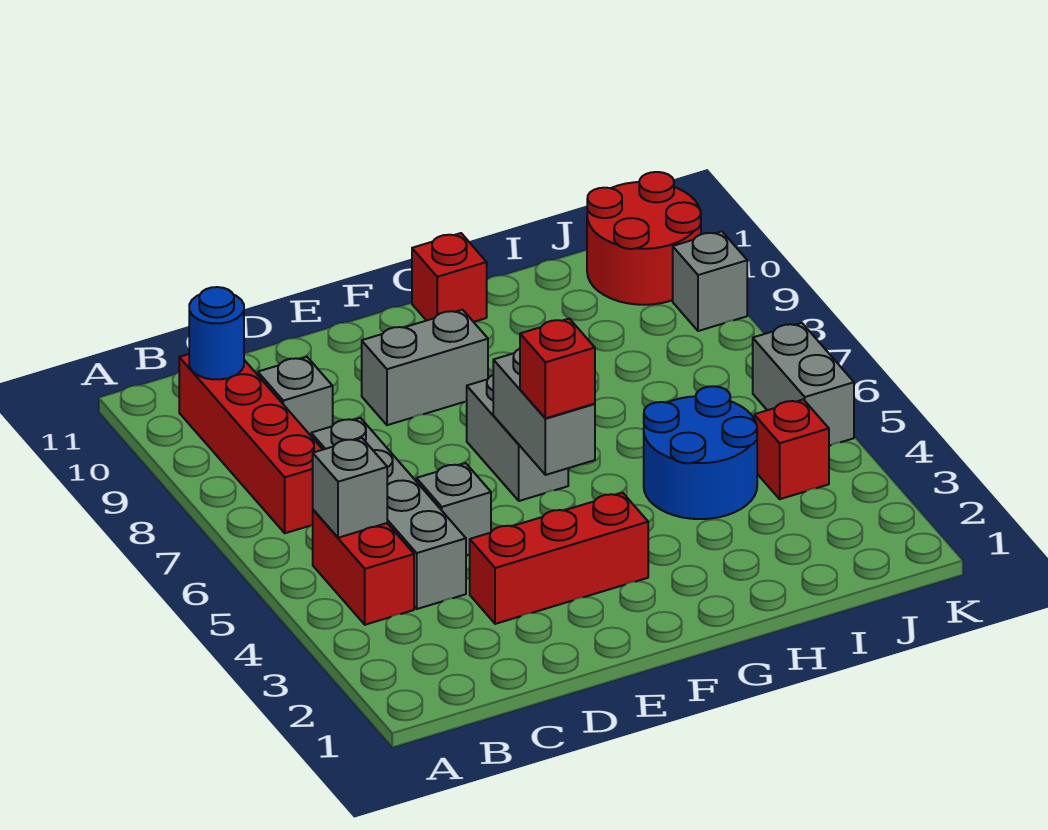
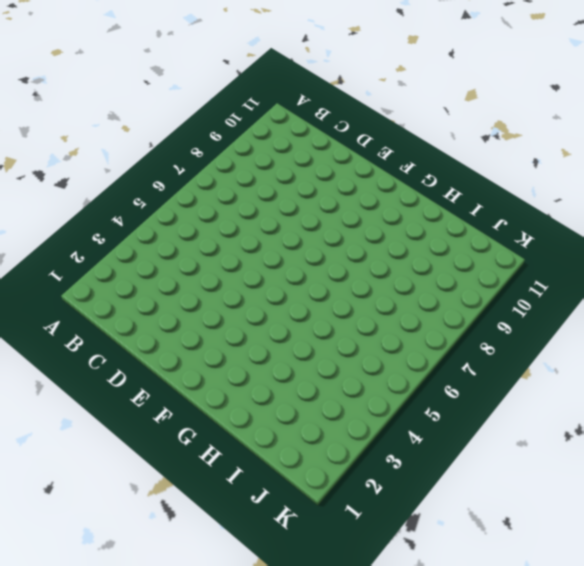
none -> red brick B4:B5 level 1
none -> red brick B7:B10 level 1
none -> grey brick C4:C7 level 1

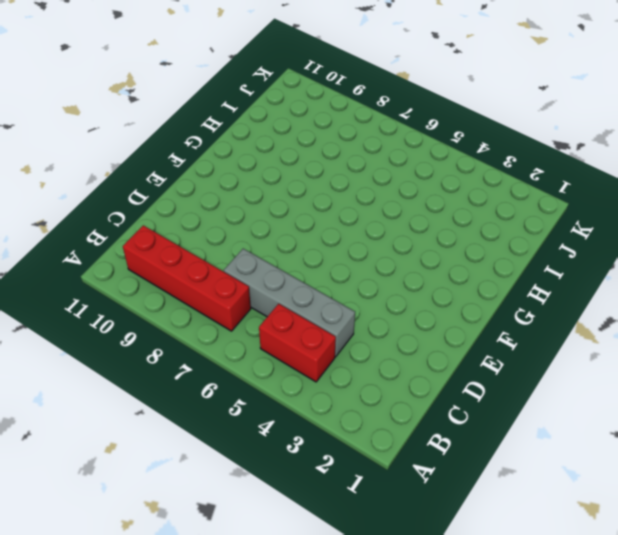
none -> grey brick C9 level 1
none -> red brick D3:F3 level 1
none -> grey brick D5 level 1

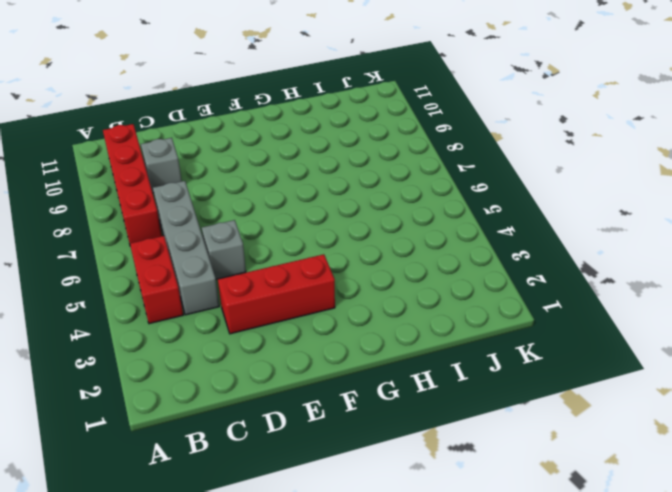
none -> grey brick E9:F9 level 1
none -> grey brick F6:F7 level 1
none -> red brick G11 level 1

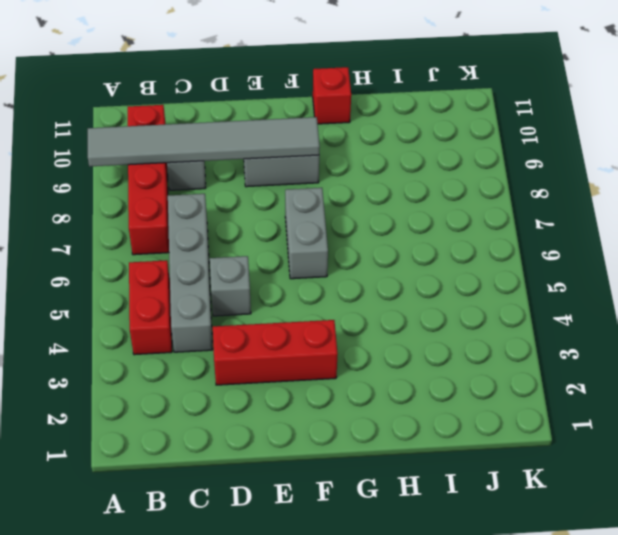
grey tile A9:F9 level 2 -> none
none -> blue round brick H4:I5 level 1
none -> red brick J4 level 1
none -> red round brick J10:K11 level 1

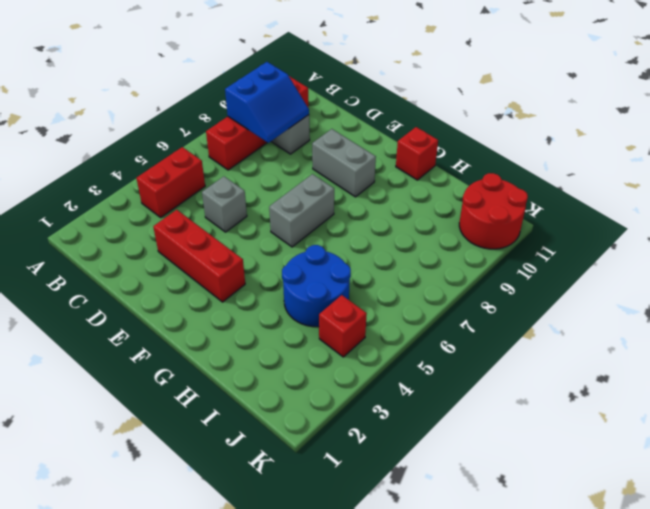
blue slope B8:C9 level 2 top B -> none
none -> grey brick C4:C7 level 1
none -> grey brick K5:K6 level 1
none -> grey brick K9 level 1

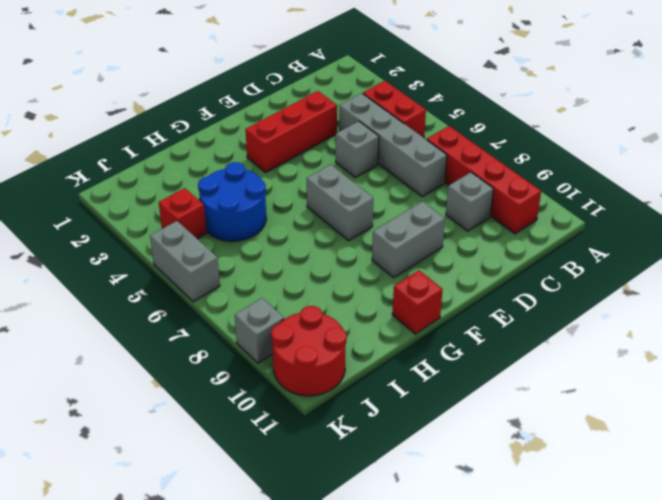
none -> grey brick B5 level 2
none -> blue round brick B10 level 2
none -> grey brick F5:F6 level 2

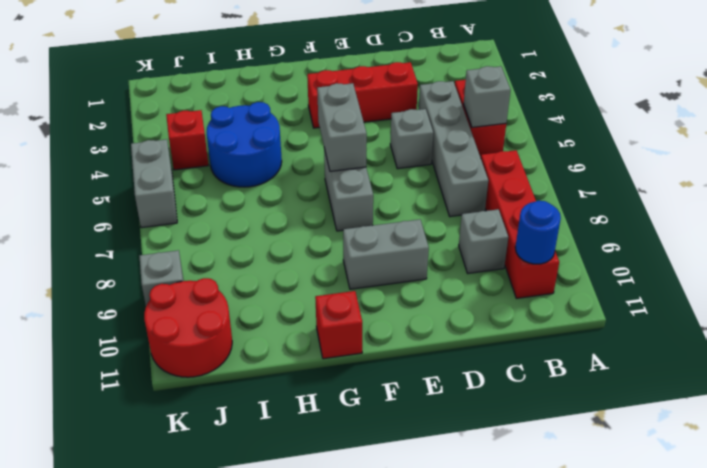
none -> red brick F5 level 3

